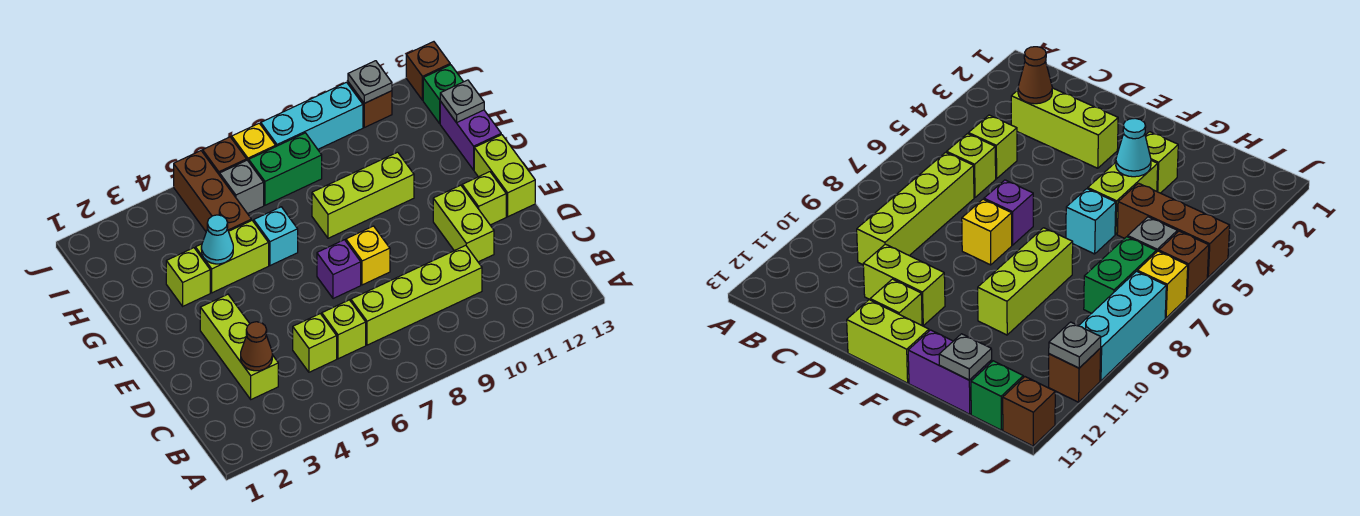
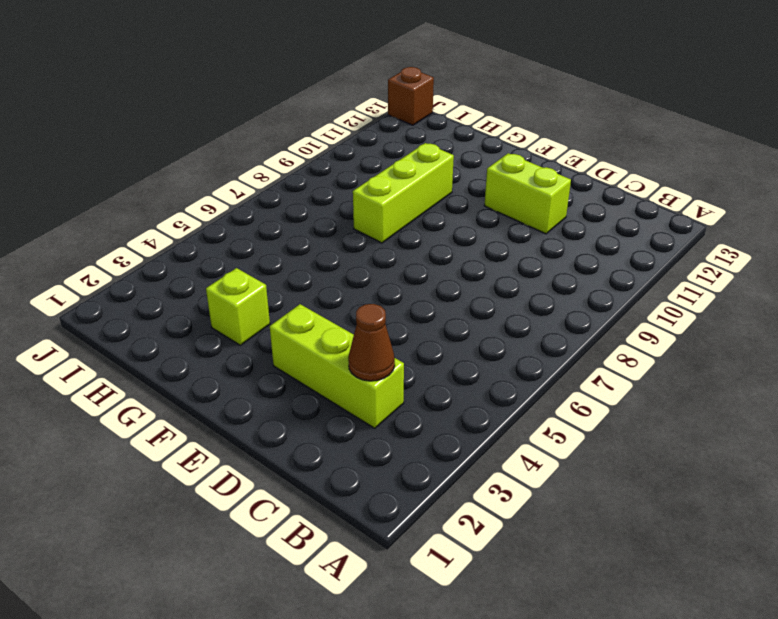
none -> lime brick C5 level 1
none -> lime brick C6 level 1
none -> lime brick C7:C10 level 1

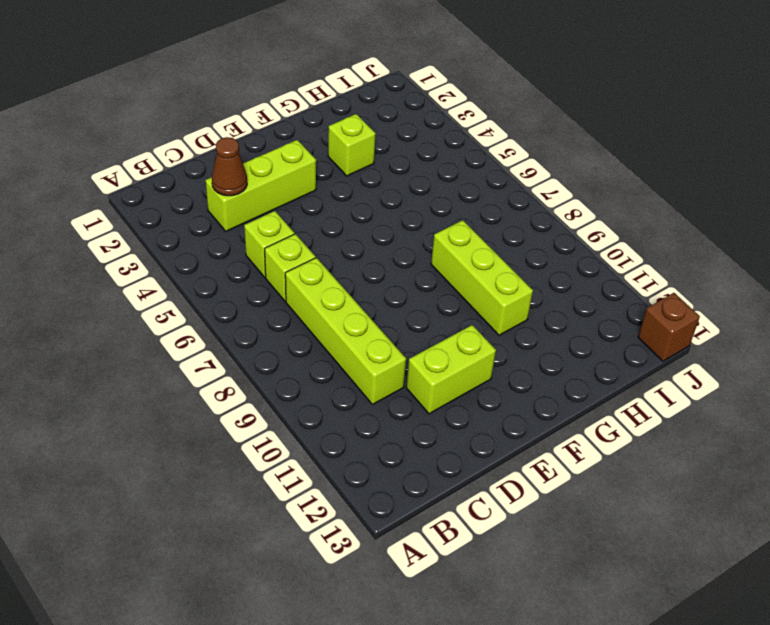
none -> purple brick E7 level 1
none -> yellow brick E8 level 1
none -> lime brick E12 level 1

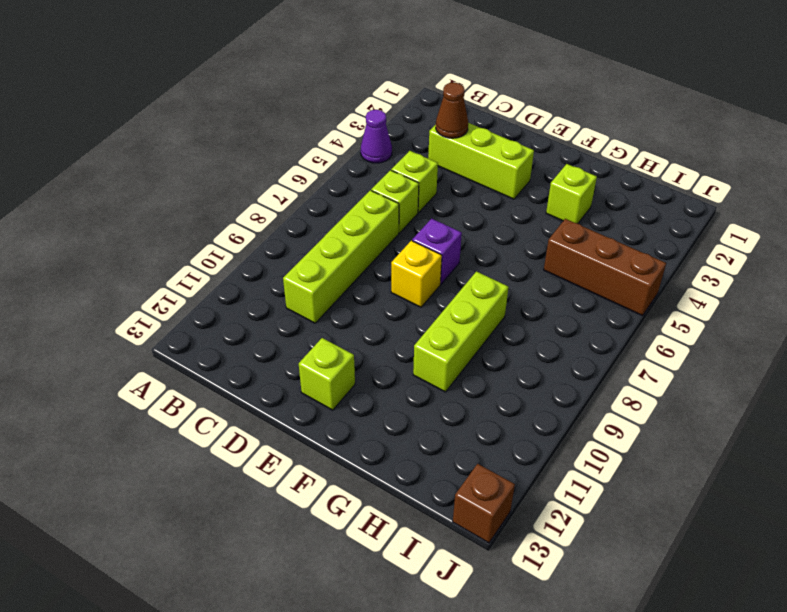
purple cone A4 level 1 -> none
none -> lime brick D11:E11 level 1
none -> lime brick E13:F13 level 1
none -> lime brick G4:G5 level 1

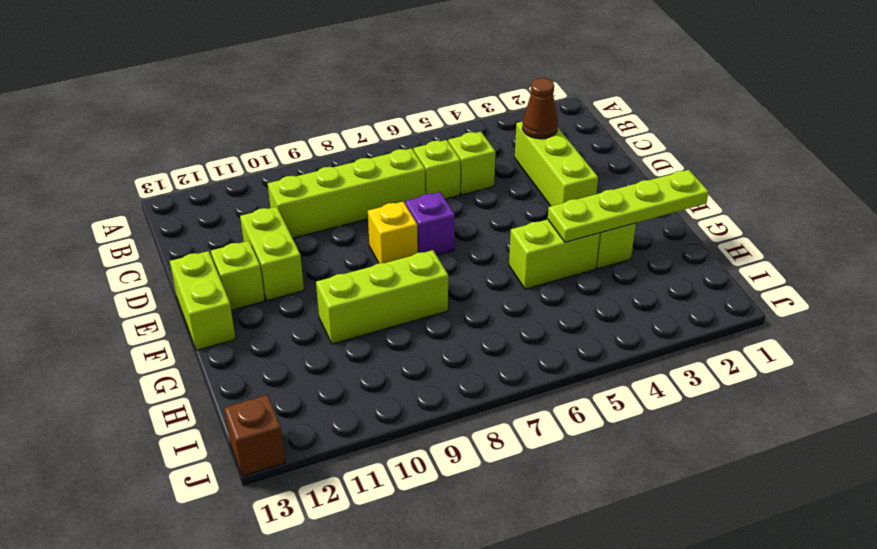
lime plate G1:G4 level 2 -> cyan cone G4 level 2
none -> cyan brick G6 level 1
none -> purple brick G13:H13 level 1
none -> brown brick H5:J5 level 1

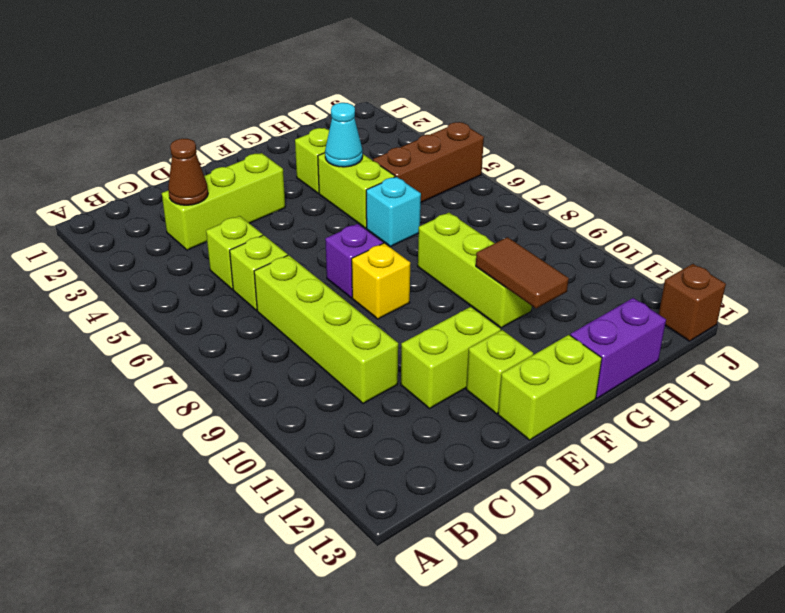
brown tile G10:G11 level 2 -> none
none -> grey brick I6 level 1
none -> green brick I7:I8 level 1
none -> green brick I13 level 1

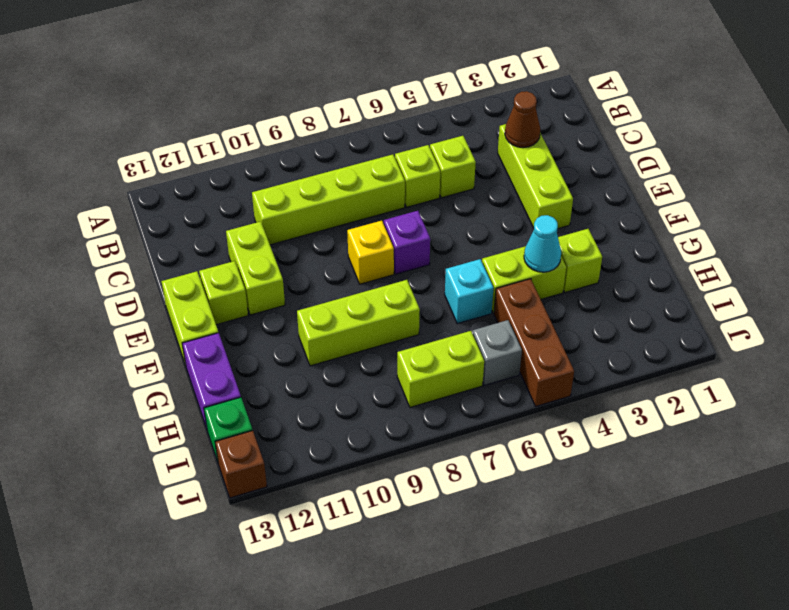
lime brick I7:I8 level 1 -> green brick I7:I8 level 1
none -> brown brick J6 level 1
none -> yellow brick J7 level 1
none -> cyan brick J8:J10 level 1

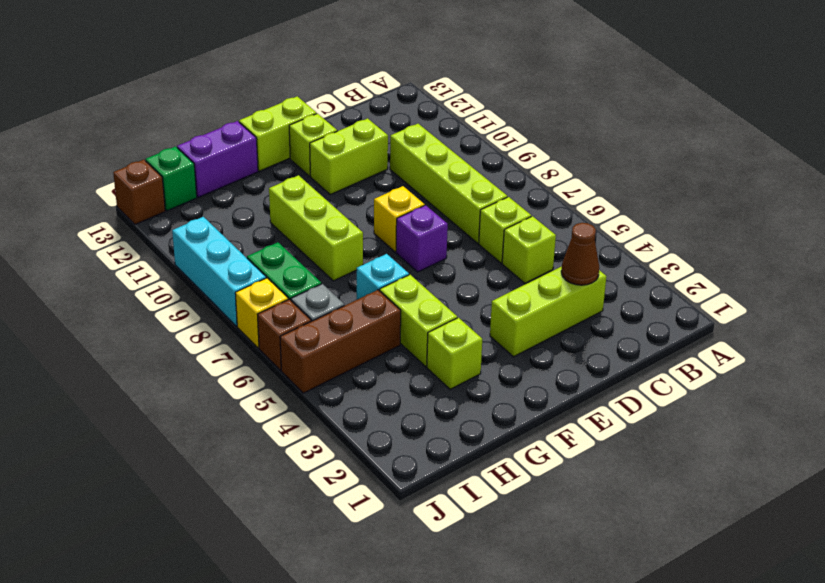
none -> brown brick J11 level 1
none -> cyan cone G4 level 2
none -> grey plate H13 level 2

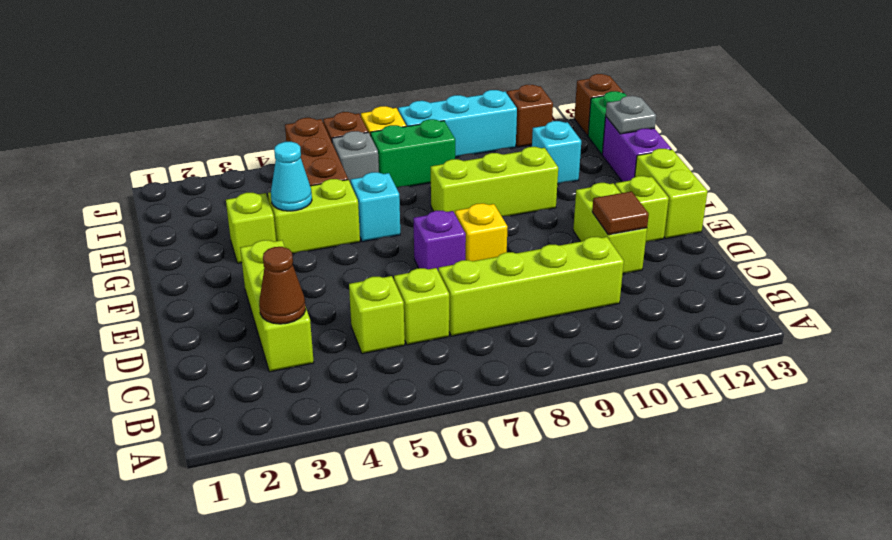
brown tile D11 level 2 -> none
cyan brick H11 level 1 -> none
none -> grey plate J11 level 2

